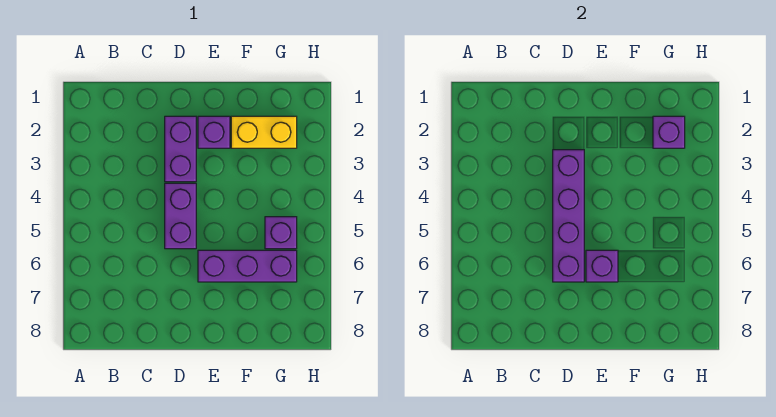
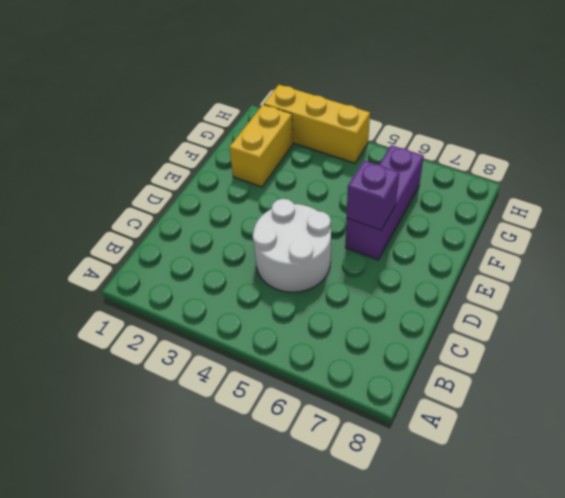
white round brick C4:D5 level 1 -> purple brick D4:D5 level 1
yellow brick H2:H4 level 1 -> none
none -> purple brick D2:D3 level 1
none -> purple brick E2 level 1

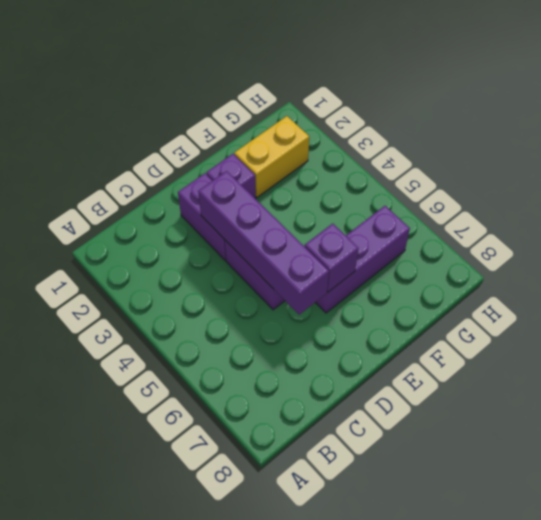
none -> purple brick G5 level 1
none -> purple brick G2 level 2

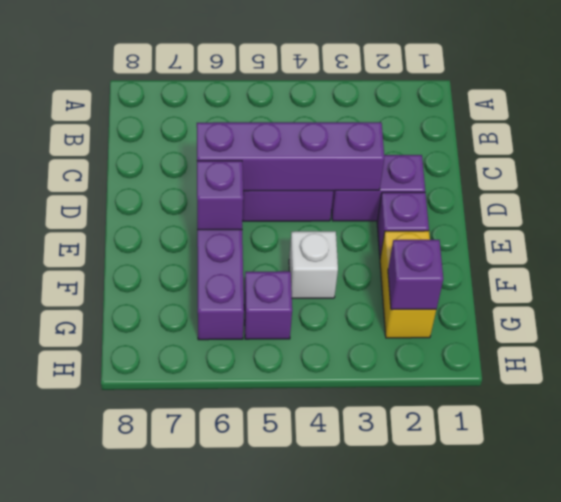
white brick F4 level 1 -> none

